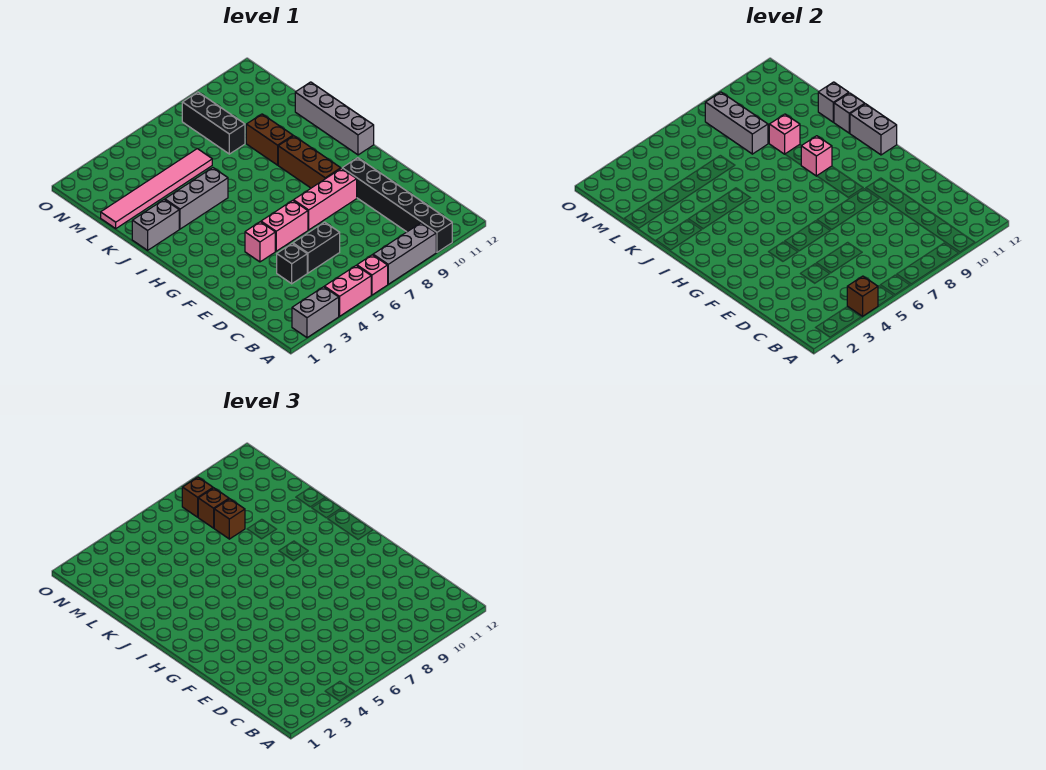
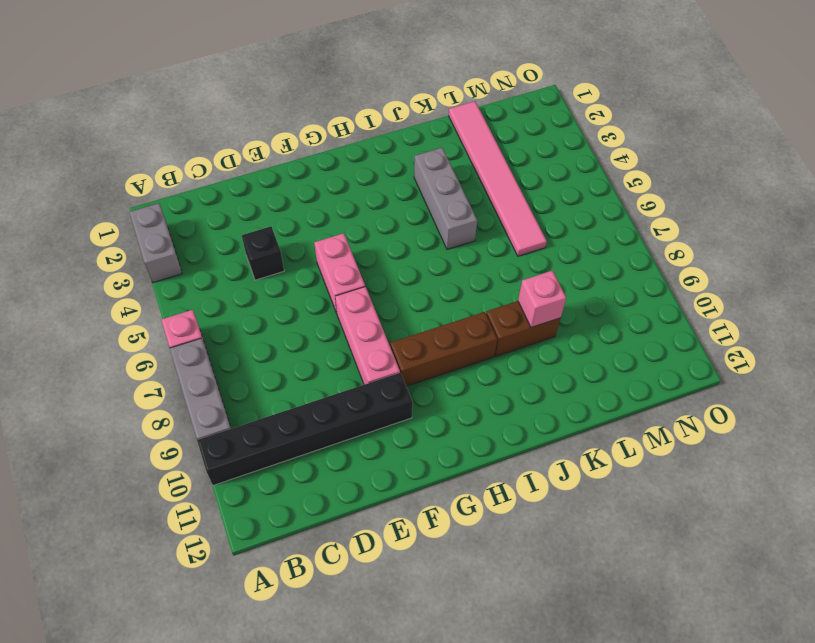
none -> pink brick A4:A5 level 1
none -> black brick D5:D6 level 1
none -> pink brick F4 level 1

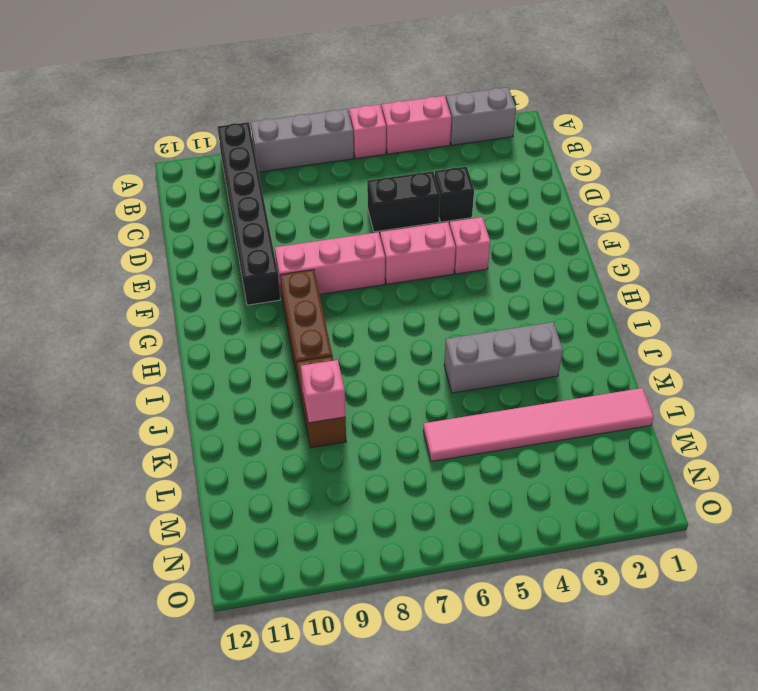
none -> grey brick H12:K12 level 1
none -> grey brick J1:J2 level 1
none -> black brick L8:N8 level 1

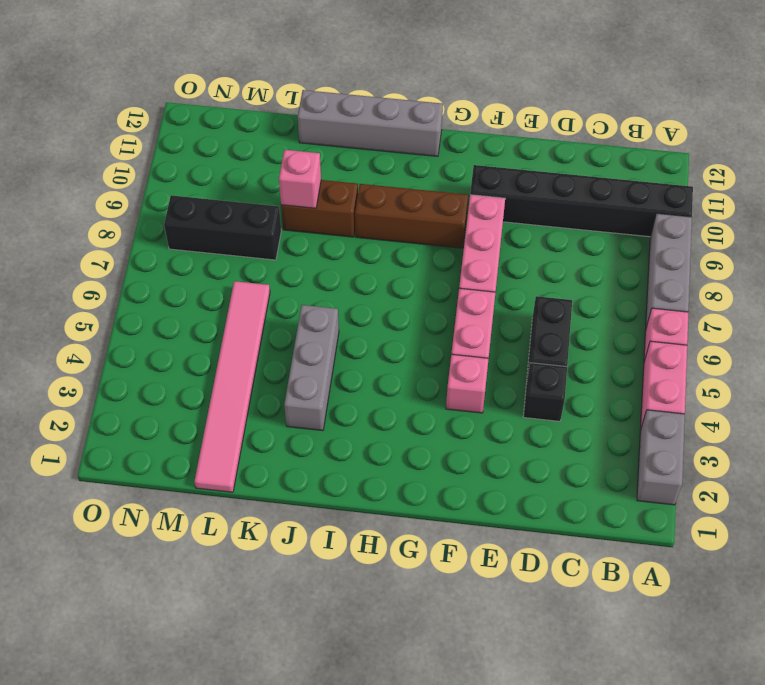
none -> grey brick J1:J2 level 1
none -> brown brick A4 level 2
none -> grey brick H12:I12 level 2

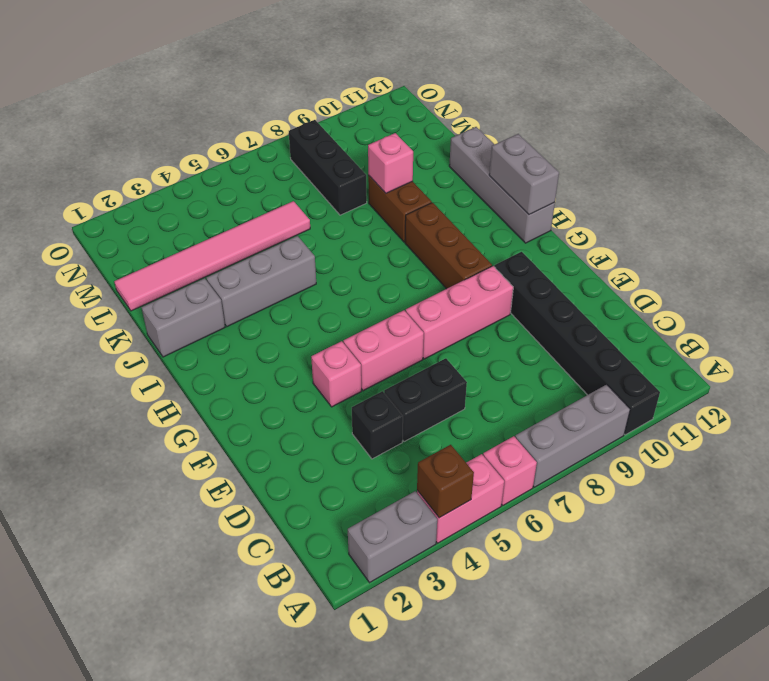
none -> pink brick I9 level 2
none -> grey brick J12 level 2
none -> grey brick K12 level 2

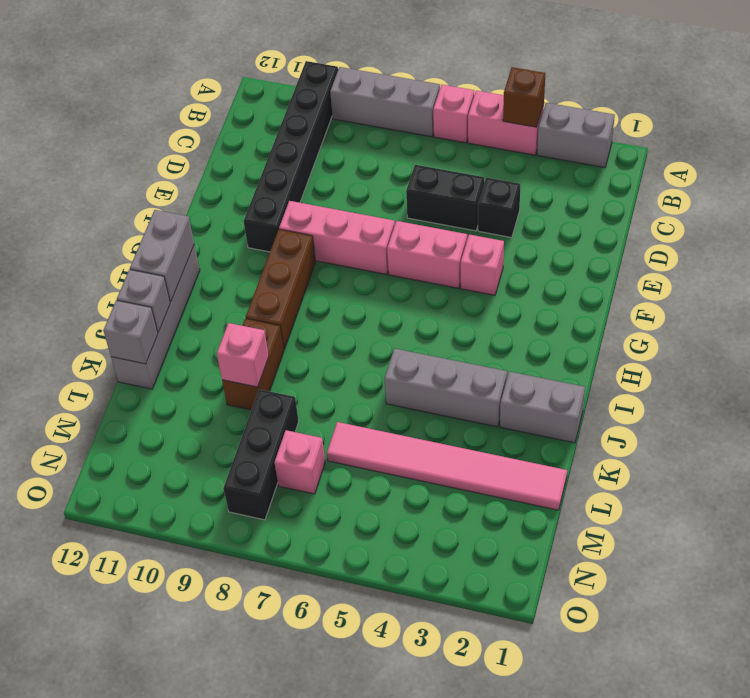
pink brick M7 level 1 -> pink brick I9 level 2
none -> grey brick L8:N8 level 2
none -> brown brick L8 level 3
none -> brown brick M8 level 3

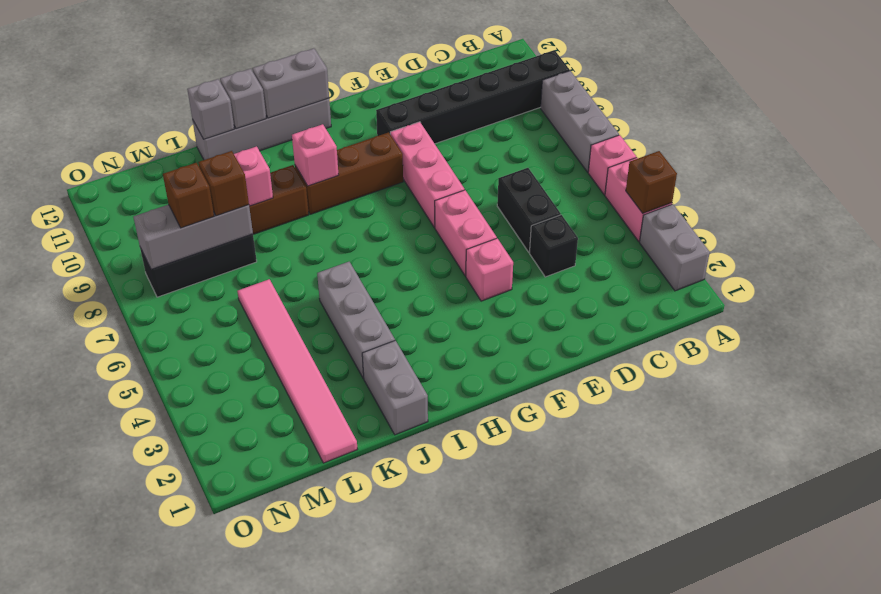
none -> brown brick N8 level 3

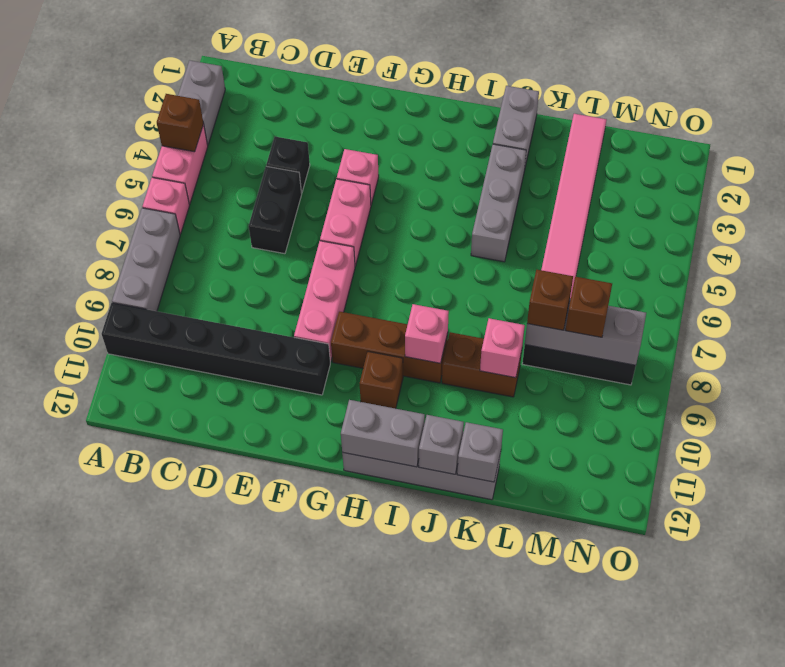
brown brick H10 level 1 -> brown brick N8 level 3

